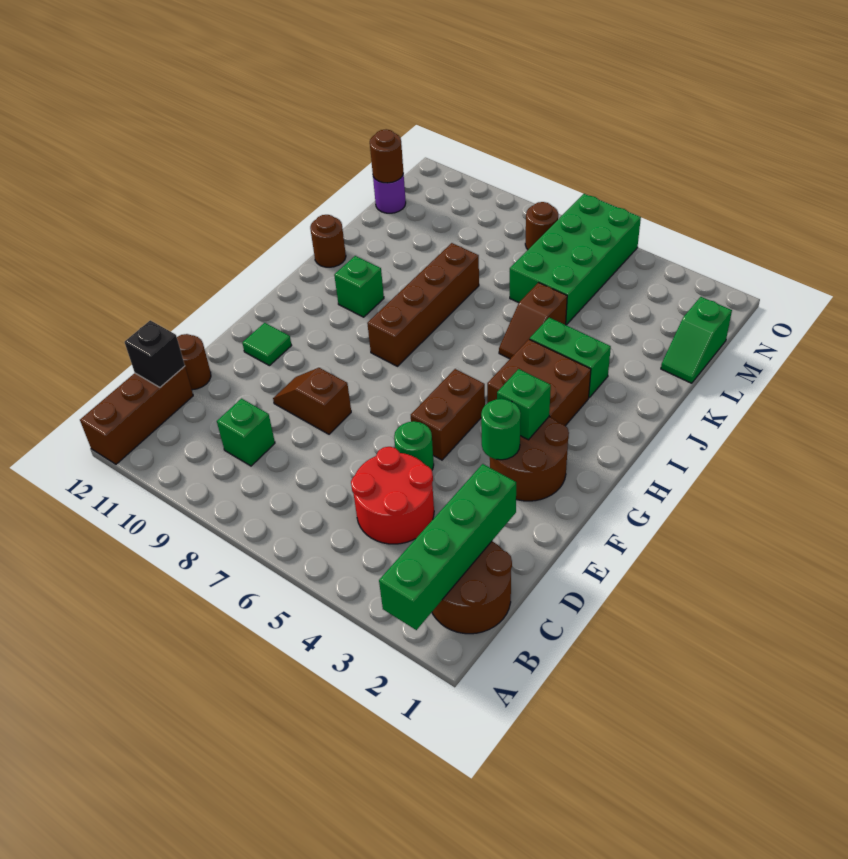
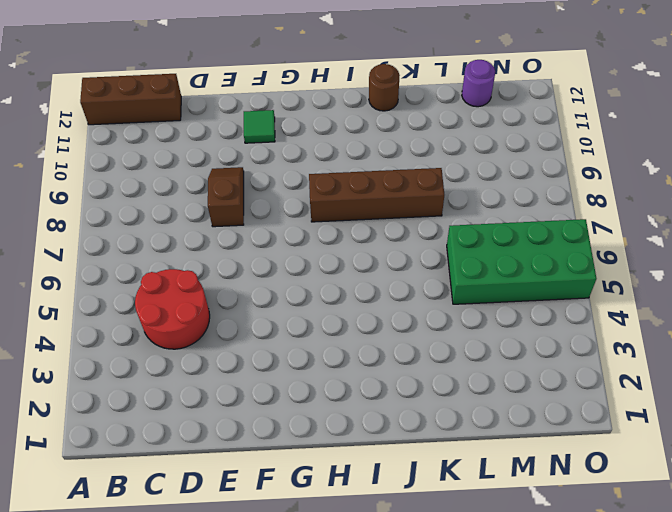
none -> brown round brick B1:C2 level 1
none -> green brick C9 level 1
none -> brown round brick D12 level 1

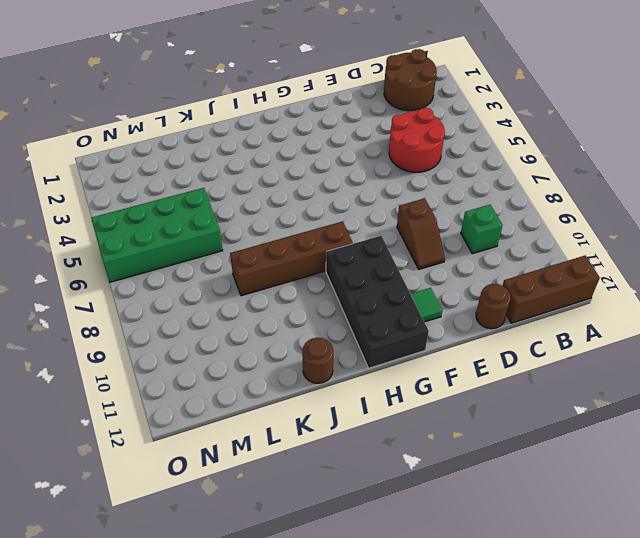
black brick G9:H12 level 1 -> none
none -> green round brick E5 level 1
none -> brown round brick F2:G3 level 1
none -> brown brick F5:G5 level 1

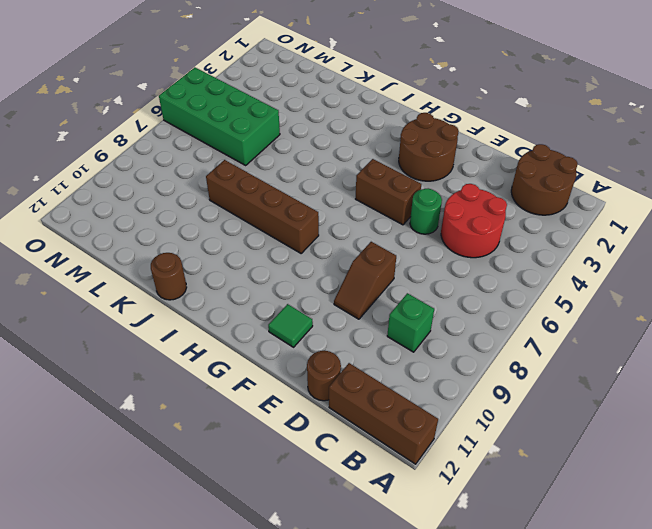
none -> brown brick H3:I4 level 1
none -> green brick I10 level 1
none -> green brick J3:J4 level 1

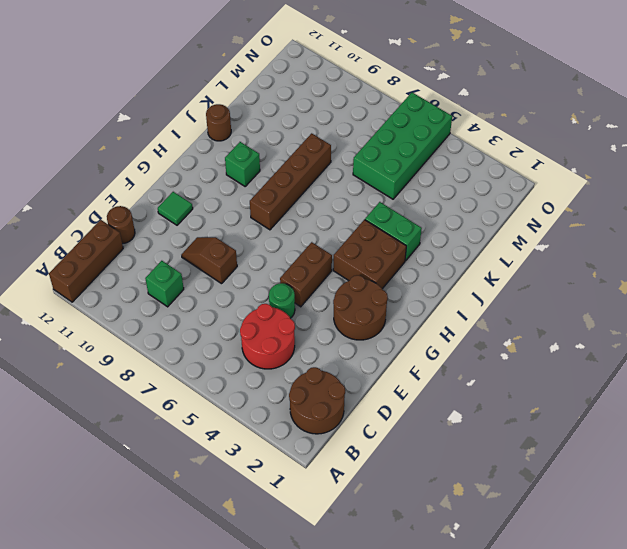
none -> brown slope J5:K5 level 1 top K
none -> green slope L1:M1 level 1 top M
none -> purple round brick M12 level 1

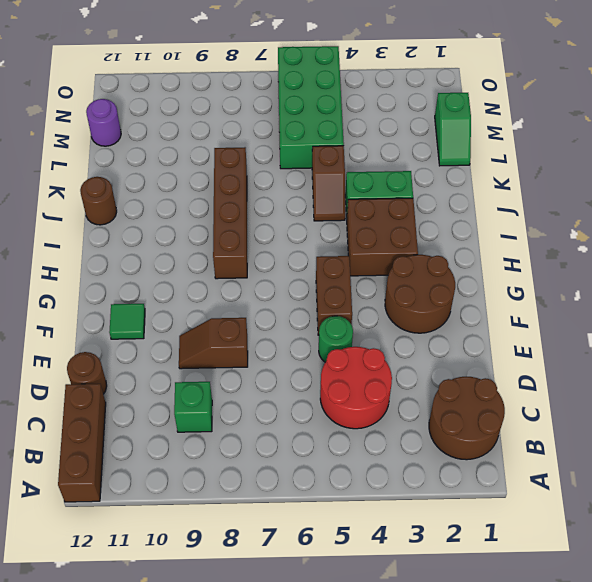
none -> green brick I10 level 1
none -> brown round brick N7 level 1
none -> green brick A2:D2 level 2

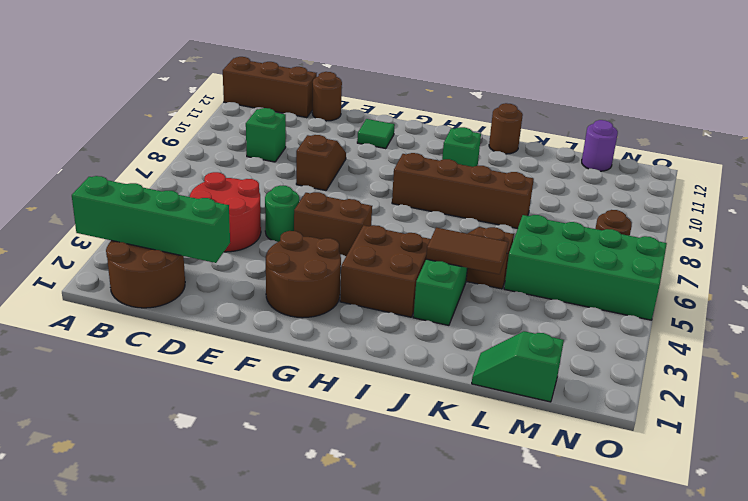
brown tile J4:K4 level 2 -> none
none -> black brick C12 level 2
none -> green round brick F3 level 2
none -> green brick G3 level 2

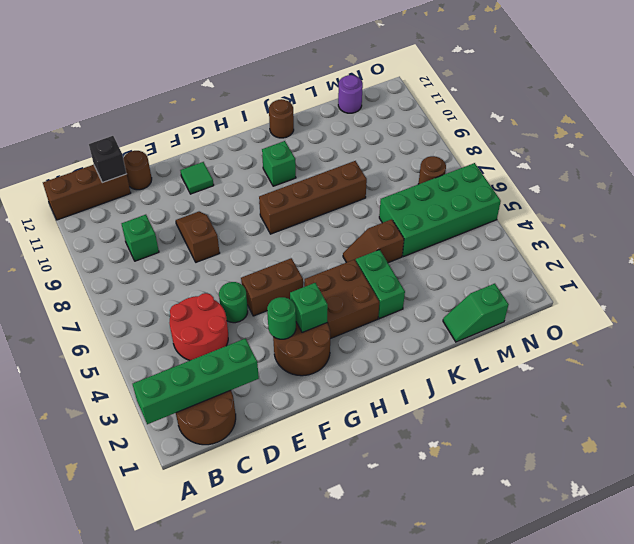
none -> brown round brick M12 level 2

